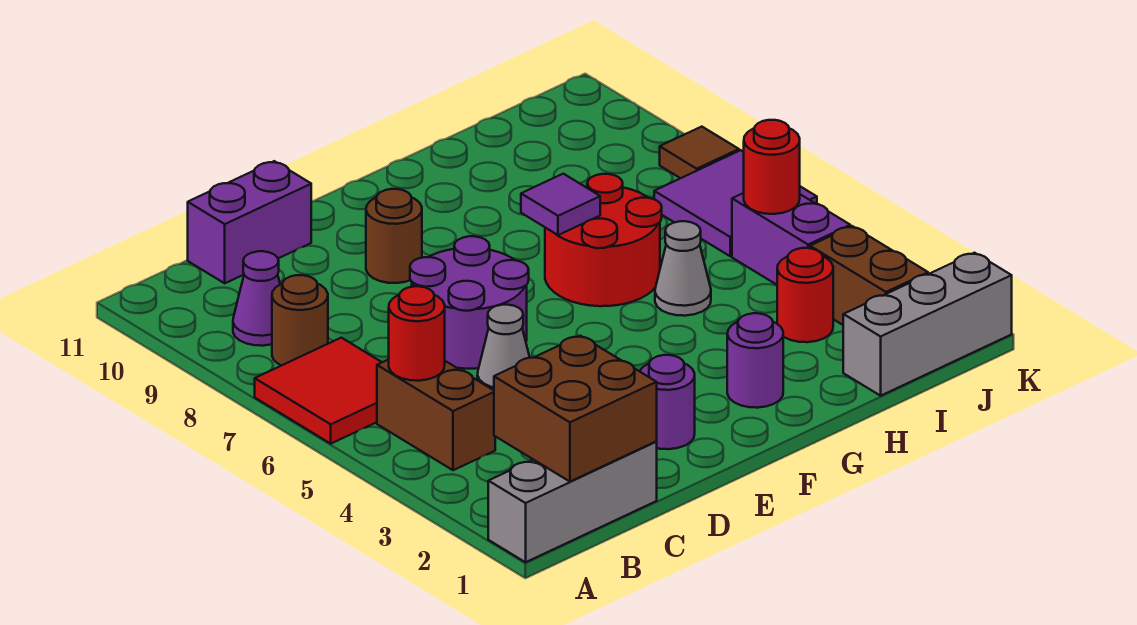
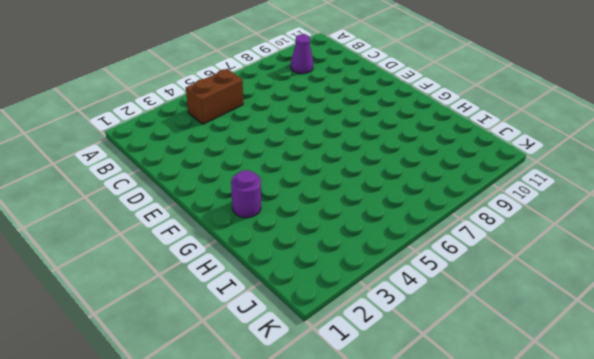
none -> grey brick A1:C1 level 1
none -> red tile A6:B7 level 1
none -> brown round brick B8 level 1

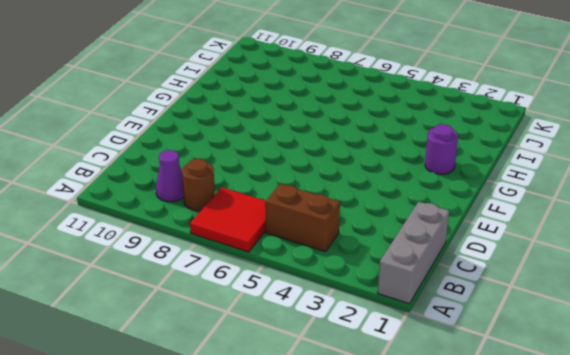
none -> purple brick C11:D11 level 1
none -> grey cone D5 level 1
none -> purple round brick D6:E7 level 1

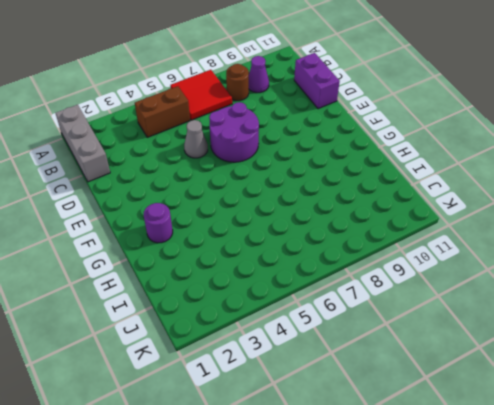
none -> purple round brick E2 level 1
none -> brown round brick E9 level 1
none -> red round brick G6:H7 level 1

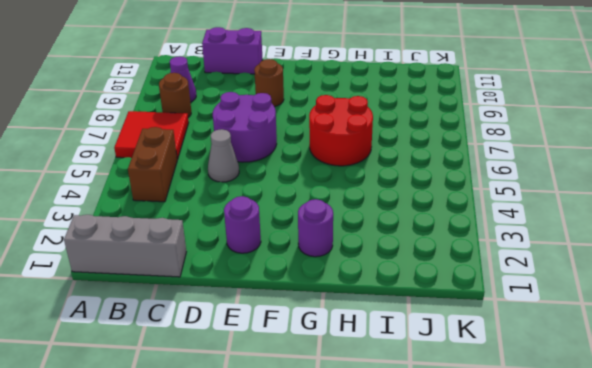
none -> grey cone H5 level 1
none -> grey brick I1:K1 level 1
none -> red round brick I3 level 1

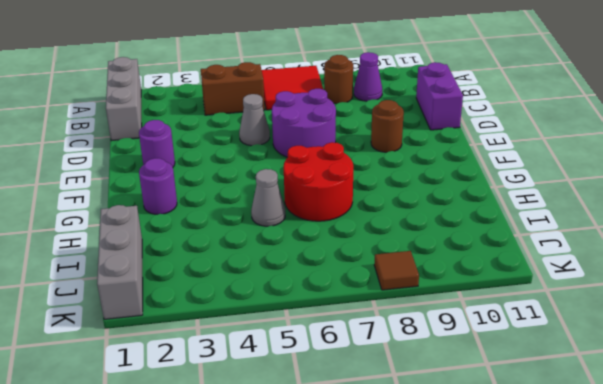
none -> red round brick I3 level 1
none -> brown brick J2:J3 level 1
none -> purple brick J4:J5 level 1

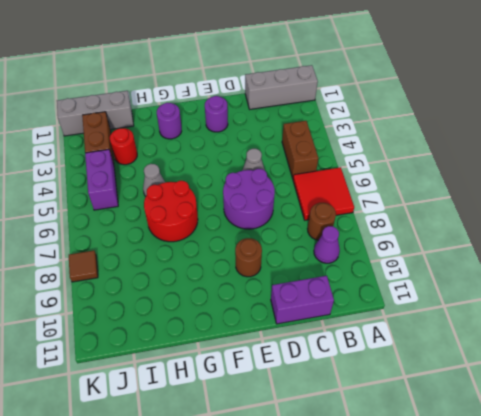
none -> purple tile J6:K7 level 1
none -> brown brick B1:C2 level 2
none -> red round brick B5 level 2

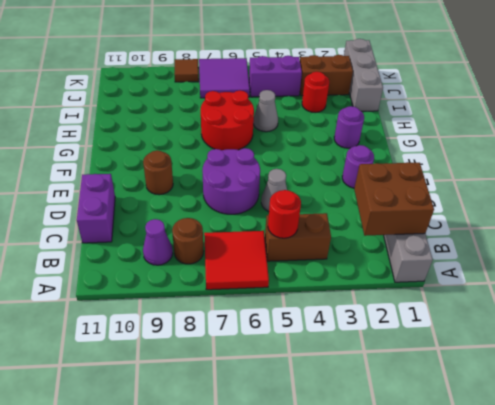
none -> purple tile G7 level 2
none -> red round brick J5 level 2

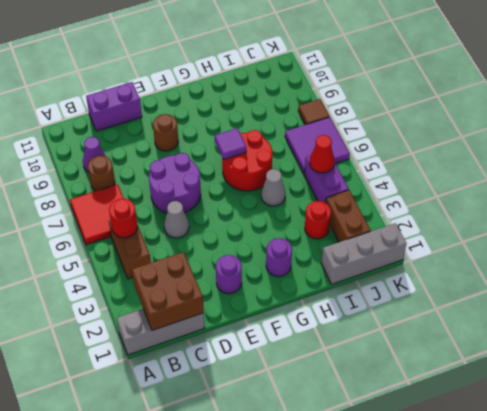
red cone J5 level 2 -> red round brick J5 level 2

